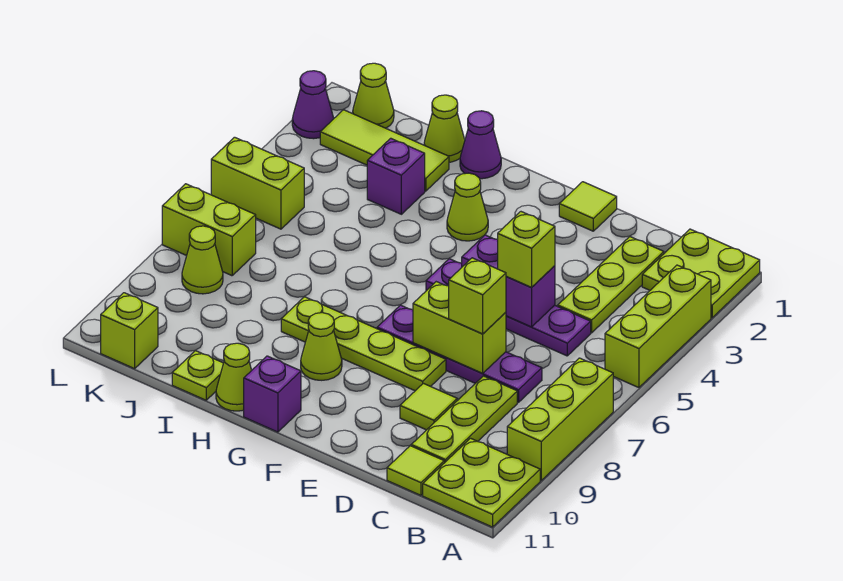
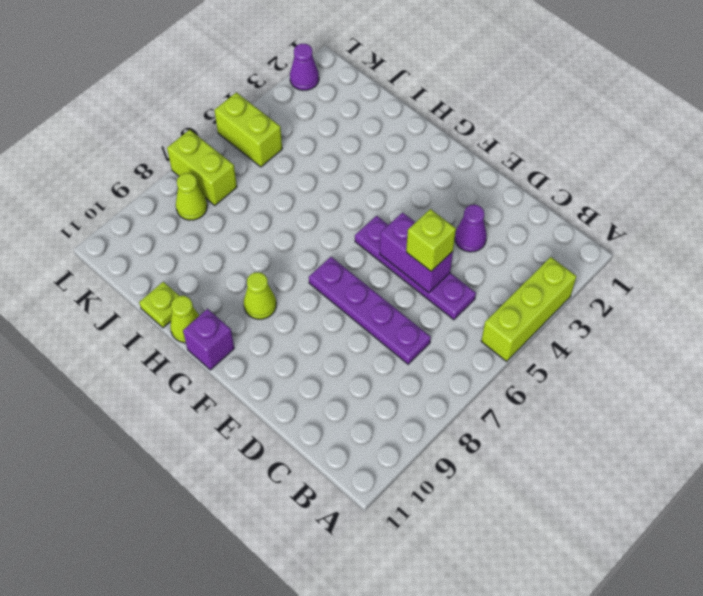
purple cone D3 level 1 -> purple cone H1 level 1
none -> lime plate A1:B2 level 1
none -> lime brick A7:A9 level 1
none -> lime plate A10:B11 level 1
none -> lime plate C2:C4 level 1

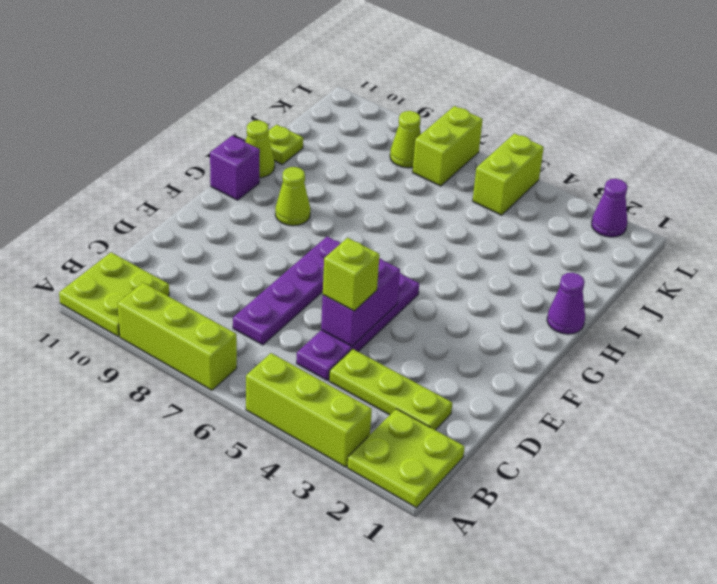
none -> lime plate C8:C10 level 1
none -> lime tile C11 level 1
none -> lime tile D9 level 1
none -> lime tile E1 level 1

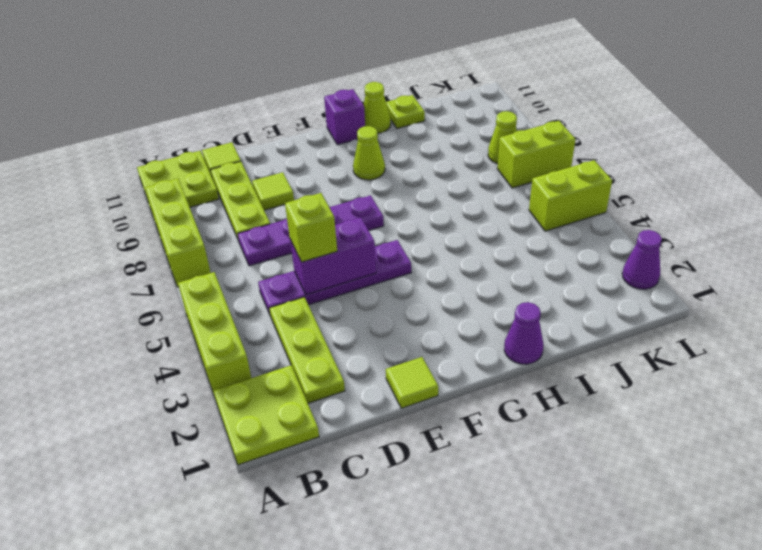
none -> lime plate E8:H8 level 1
none -> lime cone G3 level 1
none -> lime cone I1 level 1
none -> lime tile I2:K2 level 1

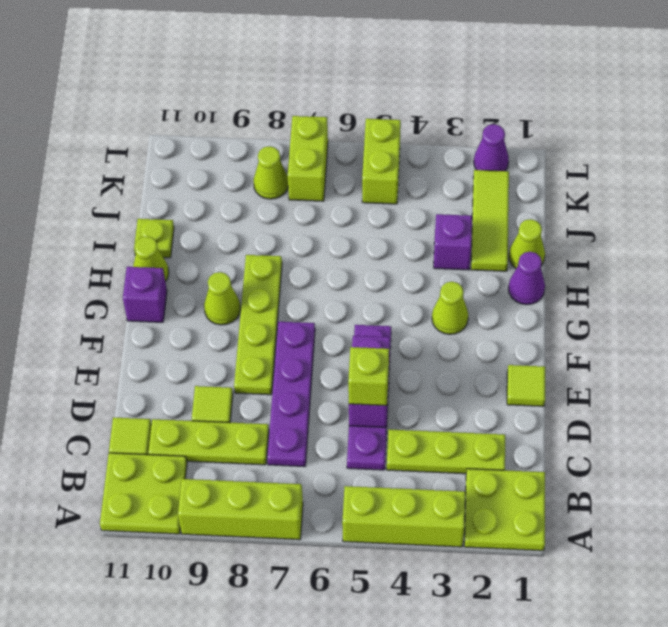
none -> lime cone K1 level 1
none -> lime brick K11 level 1
none -> lime brick D7:E7 level 2
none -> lime brick D7 level 3

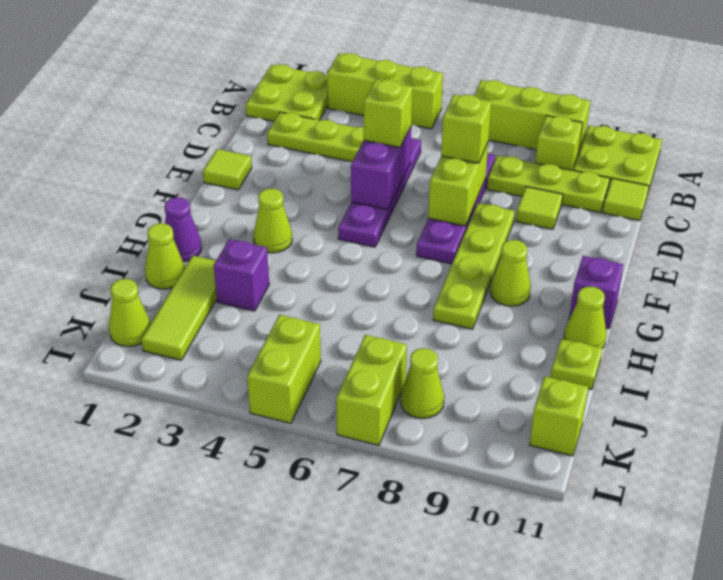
lime brick B9 level 1 -> none
none -> purple cone L2 level 1

